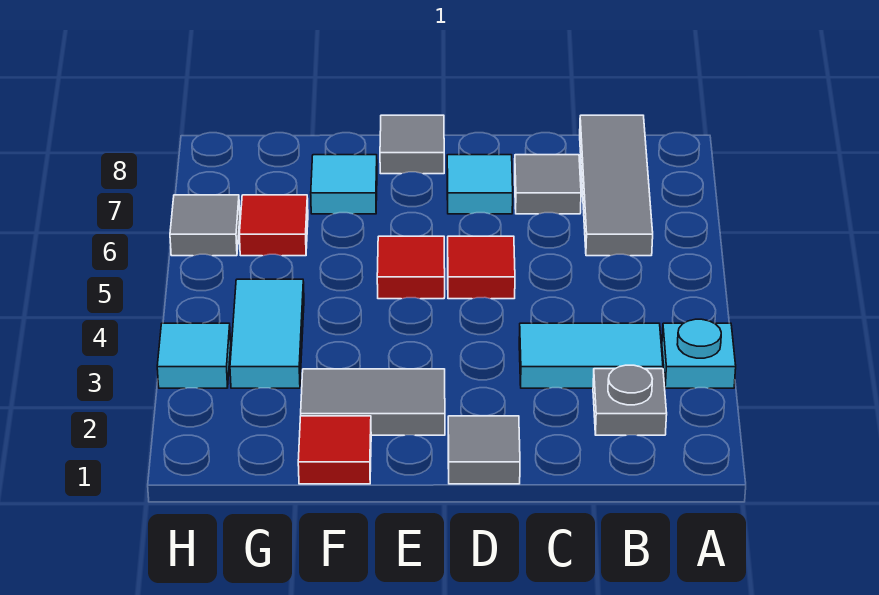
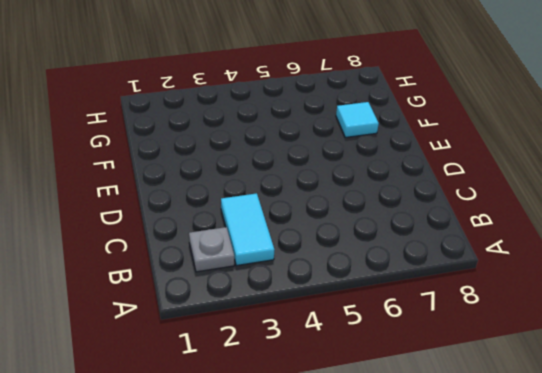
none -> cyan plate A3 level 1
none -> grey tile B6:B8 level 1
none -> grey tile C7 level 1

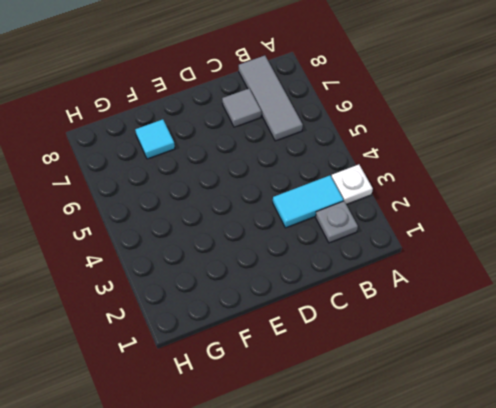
white plate A3 level 1 -> cyan plate A3 level 1
none -> grey tile D1 level 1
none -> red tile D5 level 1
none -> cyan tile D7 level 1

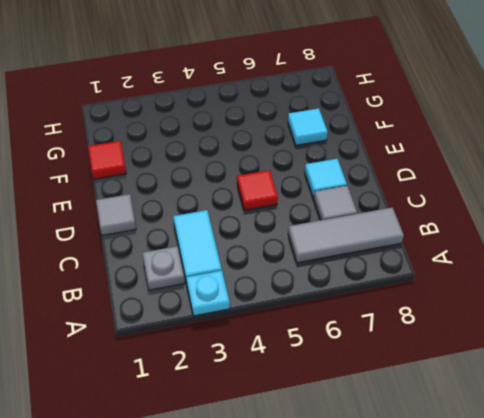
none -> grey tile E2:F2 level 1
none -> red tile E5 level 1
none -> grey tile E8 level 1

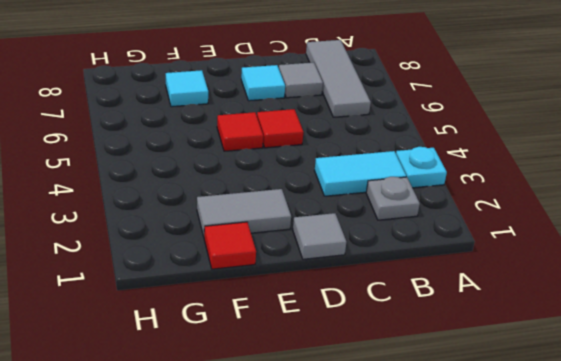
none -> grey tile E8 level 1
none -> cyan tile G3:G4 level 1
none -> red tile G6 level 1

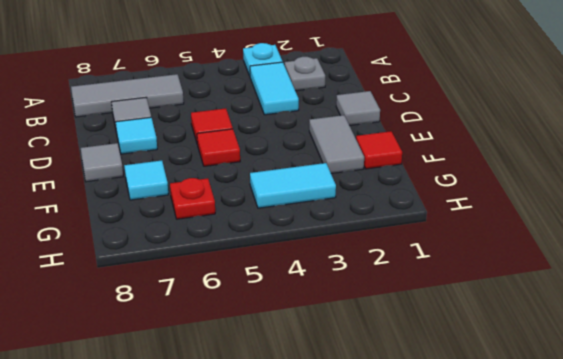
red plate G6 level 1 -> red tile G6 level 1
none -> cyan tile H3 level 1
none -> grey tile H6 level 1

